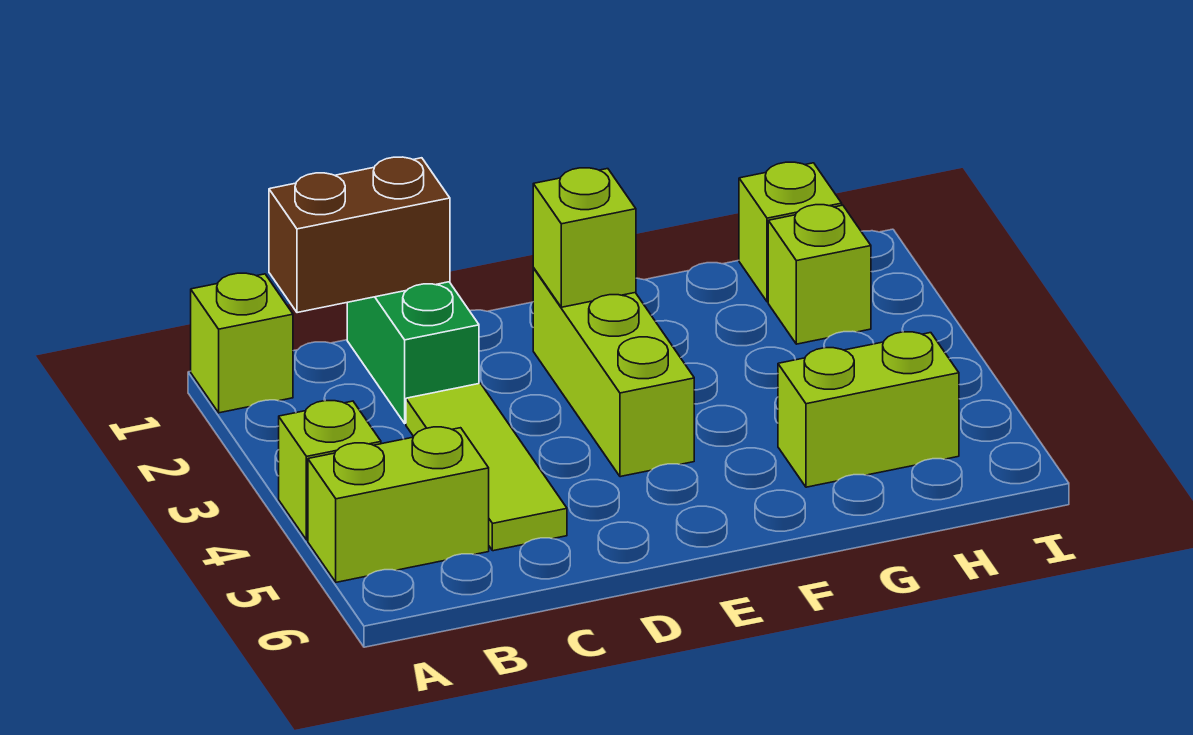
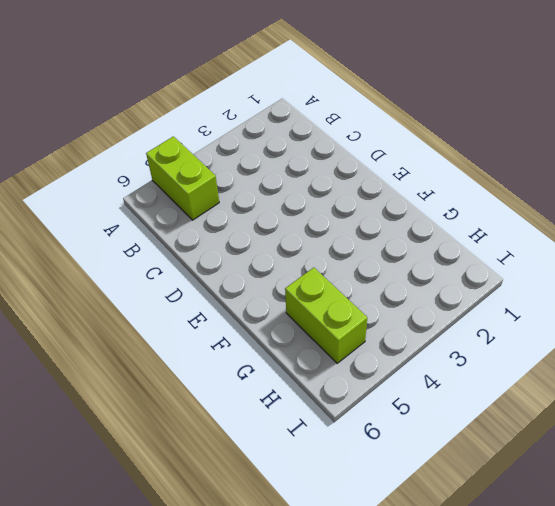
none -> lime brick A1 level 1
none -> lime brick A4 level 1

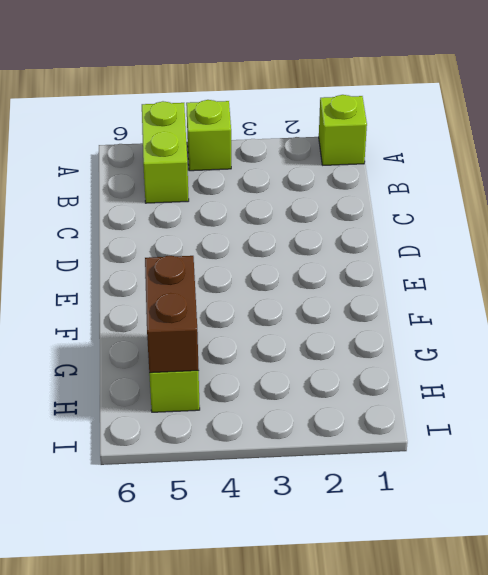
brown brick G5:H5 level 2 -> brown brick B1:C1 level 2
none -> green brick C1:C2 level 1
none -> lime tile C3:C5 level 1

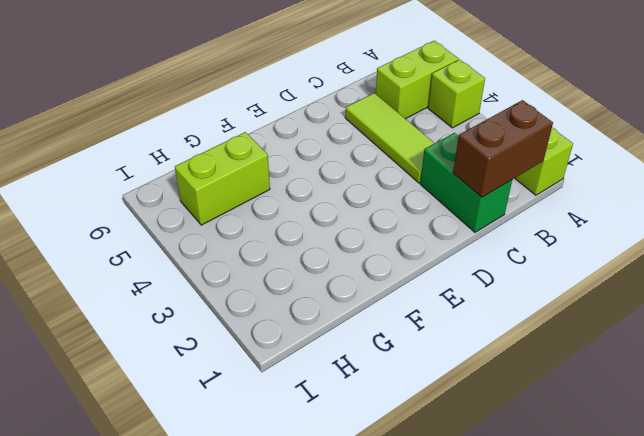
none -> lime brick E2:E4 level 1
none -> lime brick H1 level 1

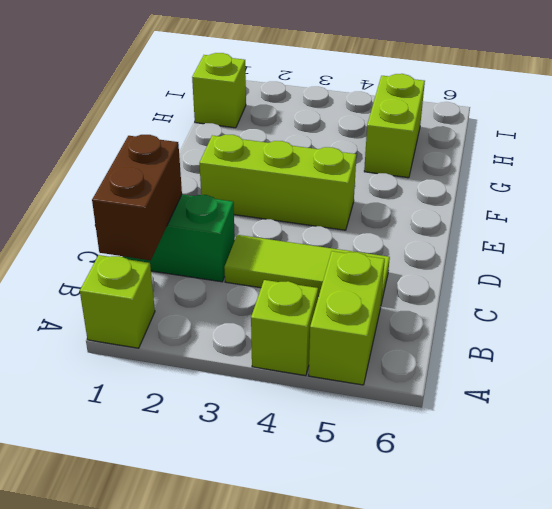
none -> lime brick H2 level 1
none -> lime brick E2 level 2

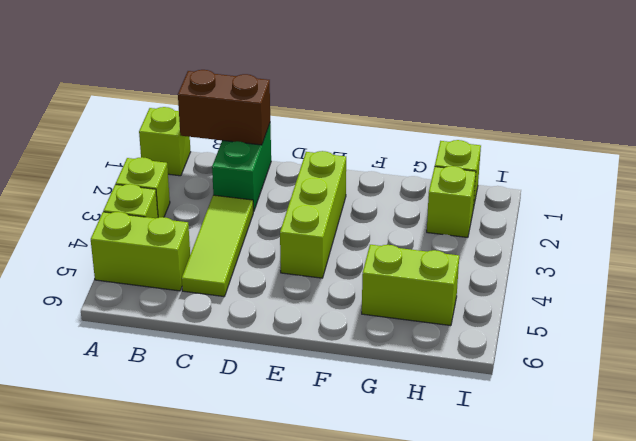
lime brick A3 level 1 -> lime brick E2 level 2

